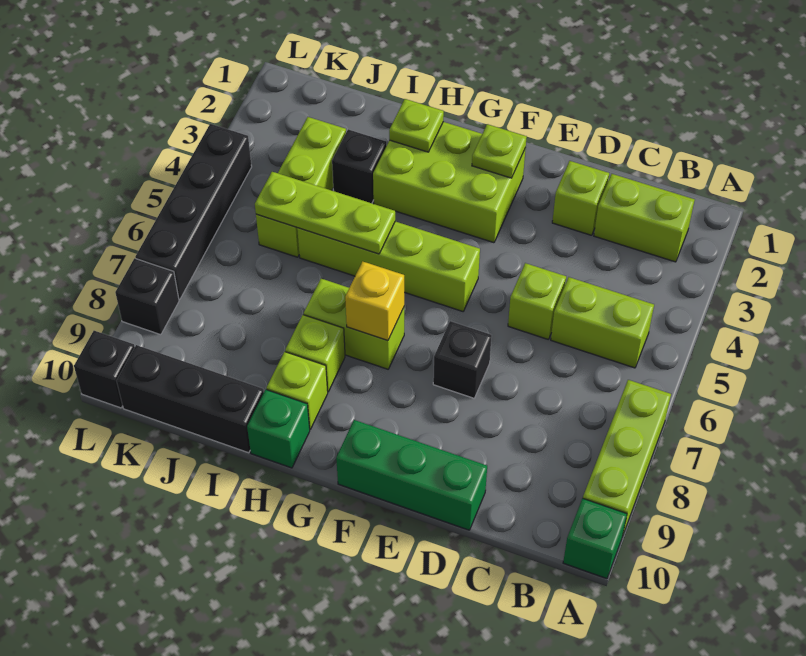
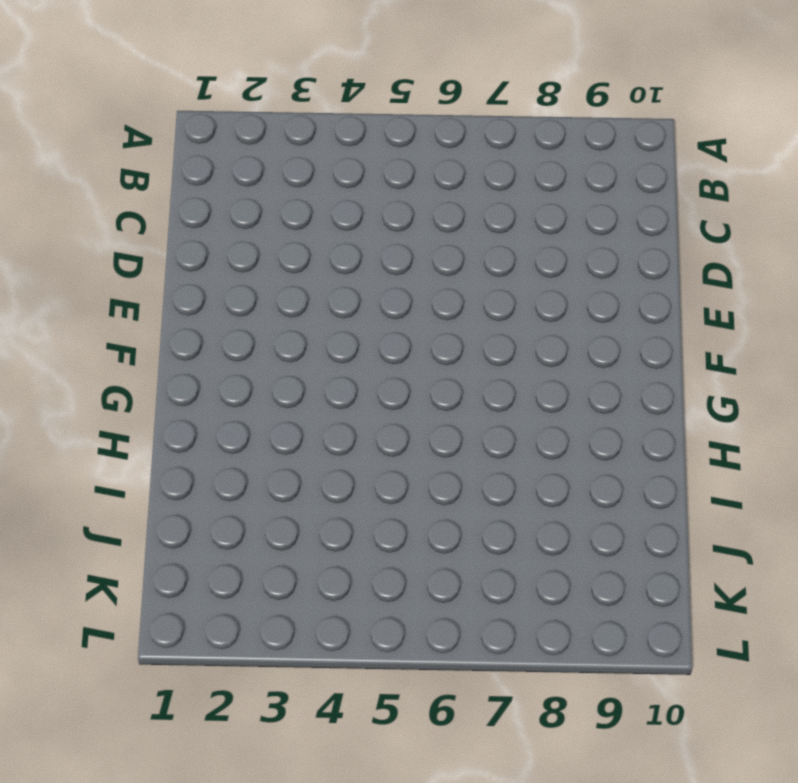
none -> lime brick A7:A9 level 1
none -> green brick A10 level 1
none -> lime brick B2:C2 level 1

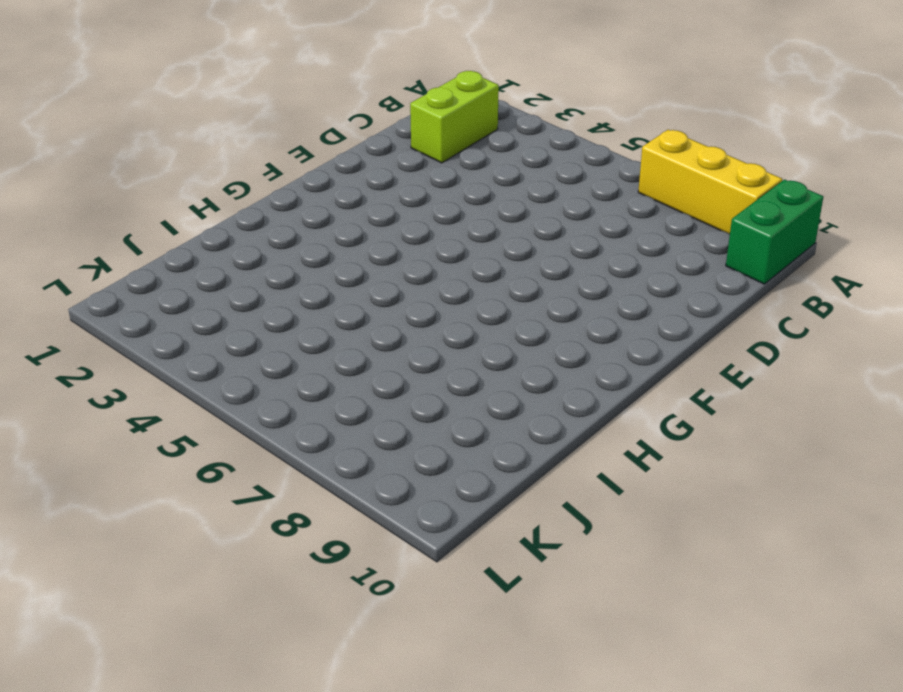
yellow brick A7:A9 level 1 -> lime brick A7:A9 level 1
green brick A10:B10 level 1 -> green brick A10 level 1
none -> lime brick B5:C5 level 1
none -> lime brick D2 level 1
none -> lime brick D5 level 1

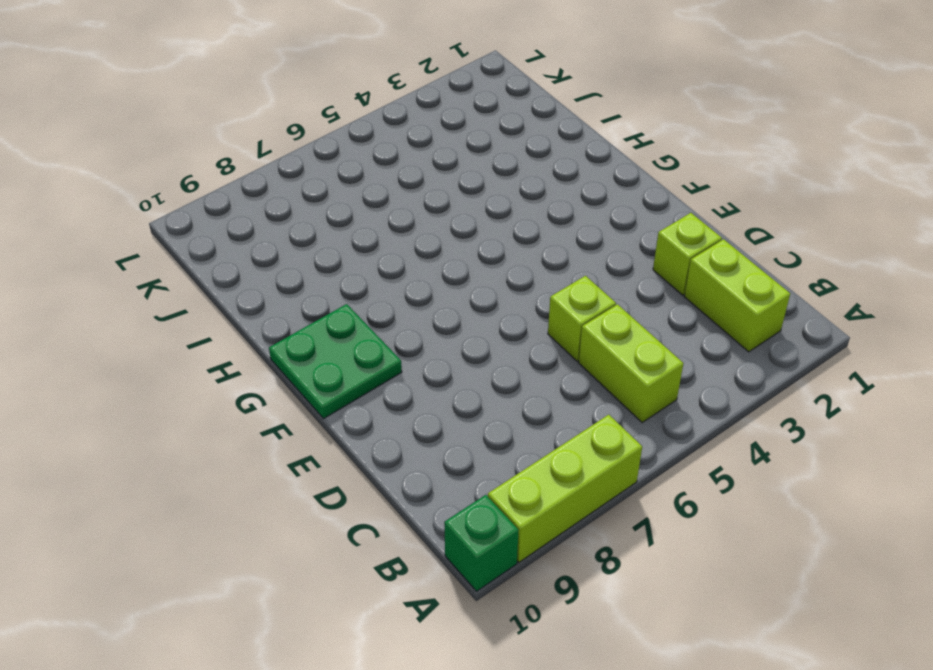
green plate F9:G10 level 1 -> green brick D10:F10 level 1
none -> black brick E7 level 1
none -> lime brick F2:H3 level 1
none -> lime brick F5:I5 level 1

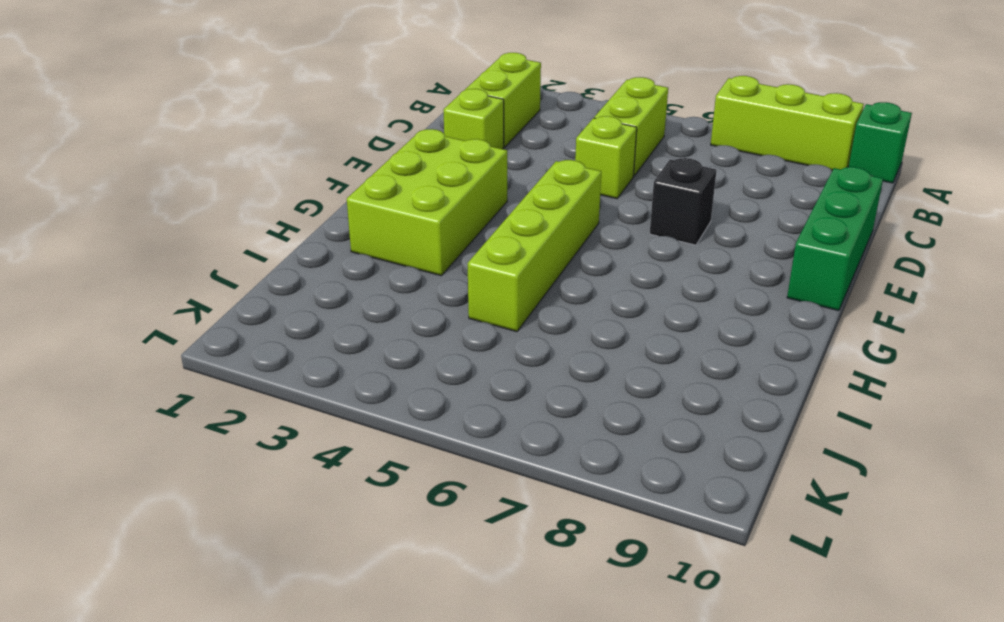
none -> lime brick G7:H7 level 1
none -> lime brick H8 level 1
none -> lime brick H9 level 1

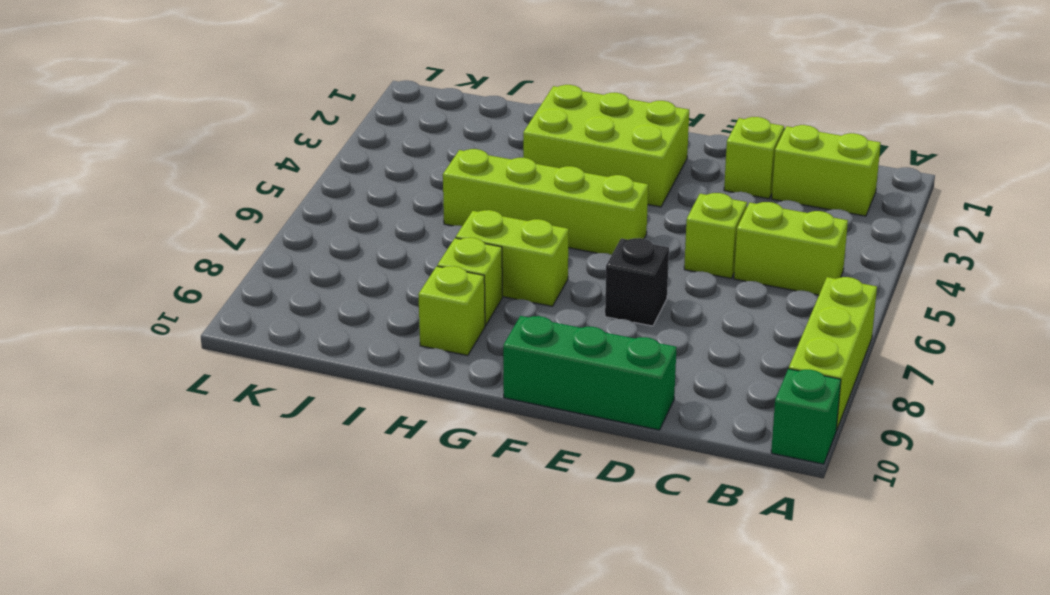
none -> green brick H10 level 1
none -> black brick I3 level 1
none -> black brick I10:K10 level 1

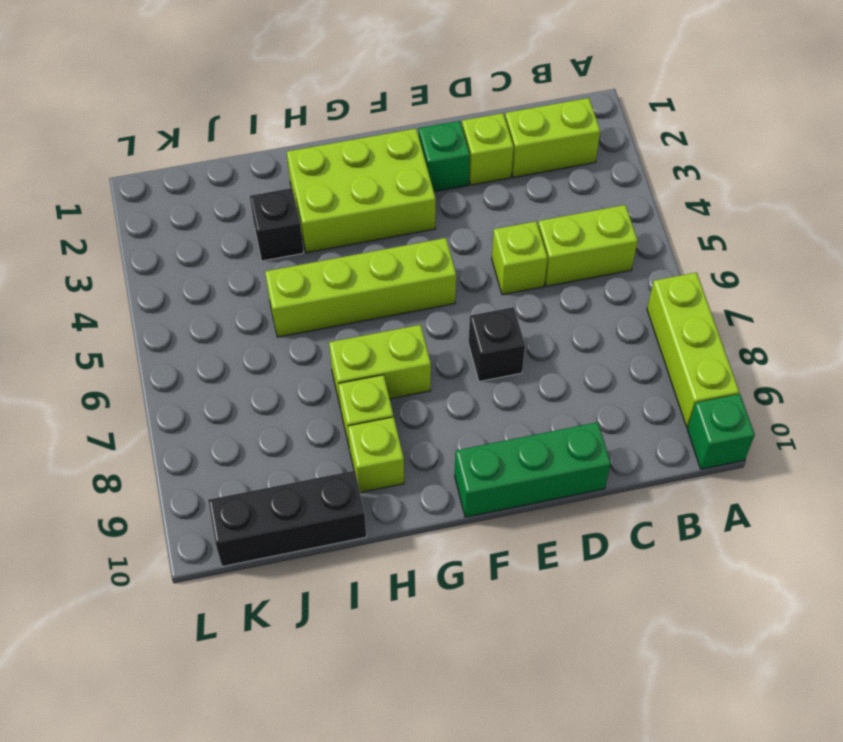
green brick E2 level 1 -> green brick H10 level 1
none -> lime brick J3:J5 level 1
none -> black brick L4:L7 level 1
none -> black brick L8 level 1

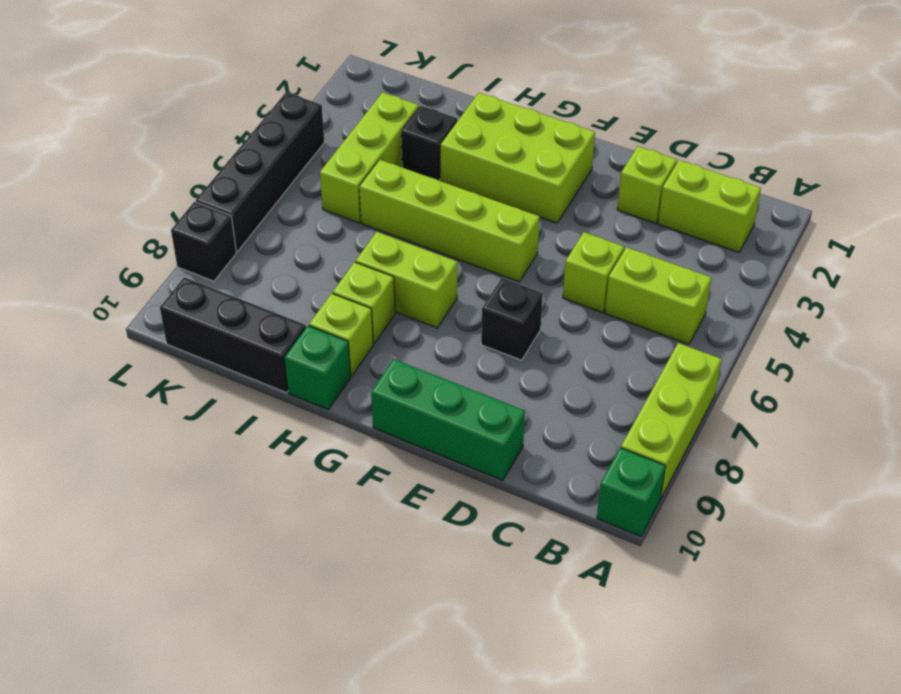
none -> black brick L10 level 1
none -> lime plate F2 level 2
none -> yellow brick G7 level 2

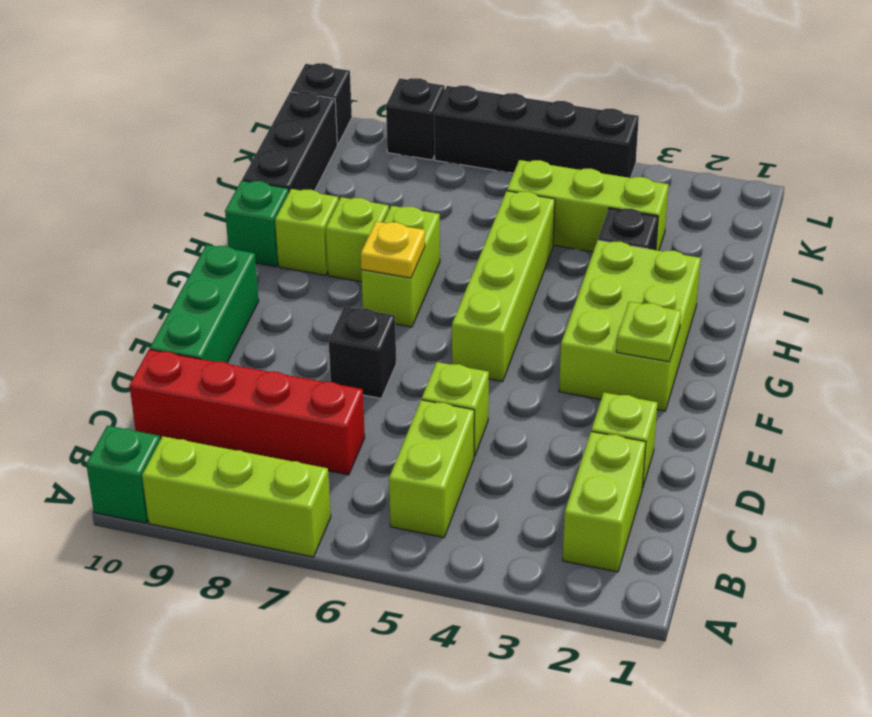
red brick C7:C10 level 1 -> none
yellow plate G7 level 2 -> yellow brick G7 level 2
none -> lime plate H2 level 2
none -> lime plate H5:J5 level 2

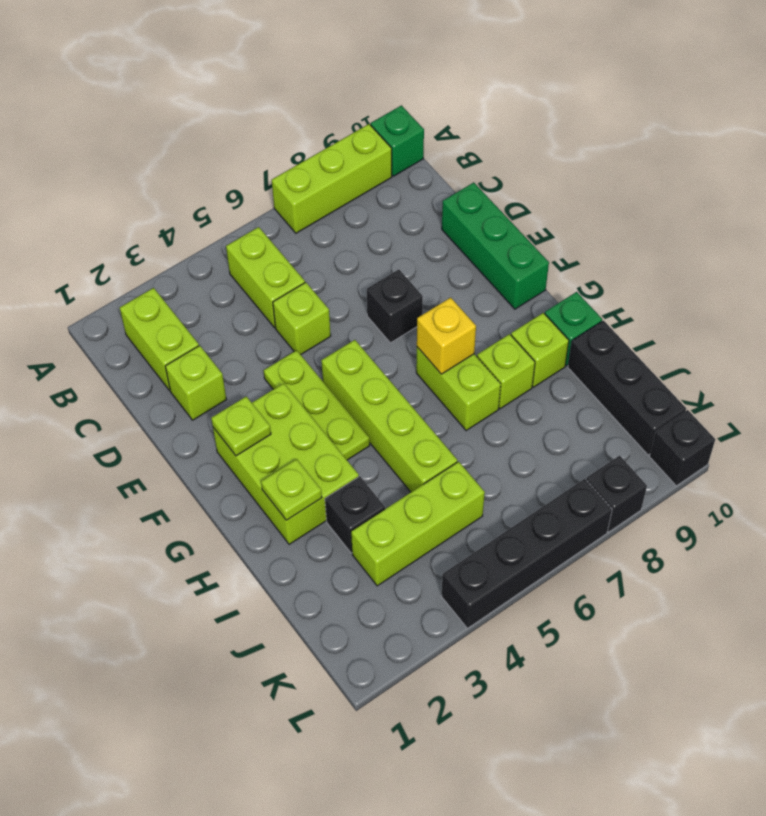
lime plate E4:G4 level 1 -> lime plate H5:J5 level 2

